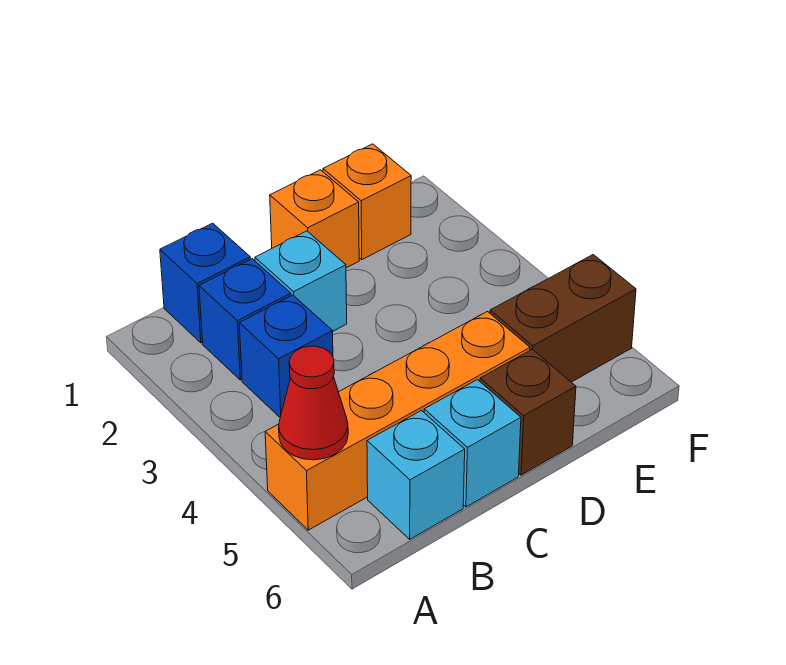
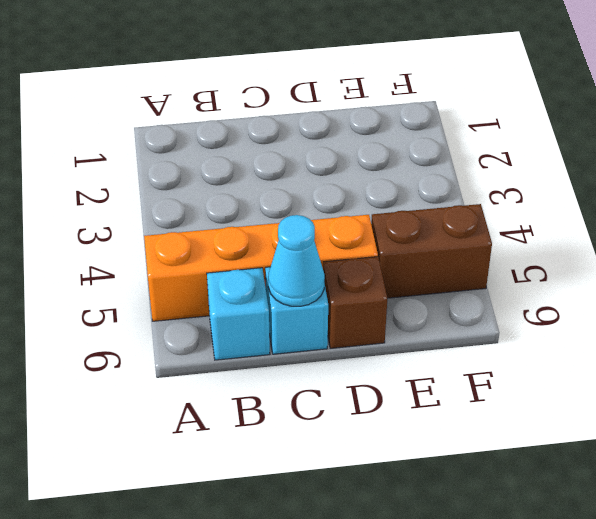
cyan cone C6 level 2 -> none
none -> blue brick B1 level 1
none -> blue brick B2 level 1
none -> blue brick B3 level 1

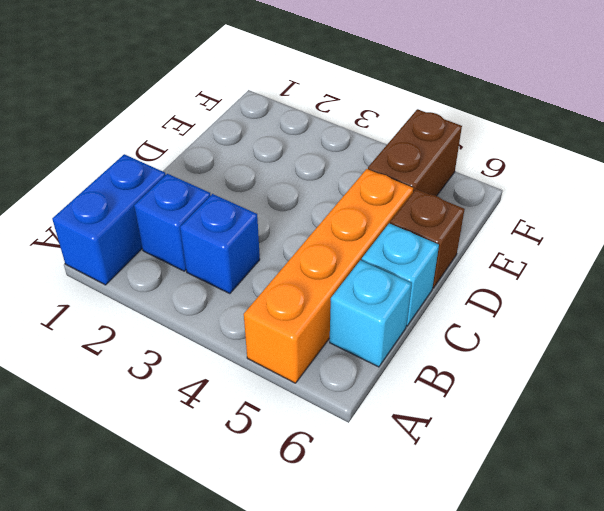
blue brick A1:B1 level 1 -> blue brick B1 level 1
none -> cyan brick C2 level 1
none -> orange brick D1 level 1
none -> orange brick E1 level 1

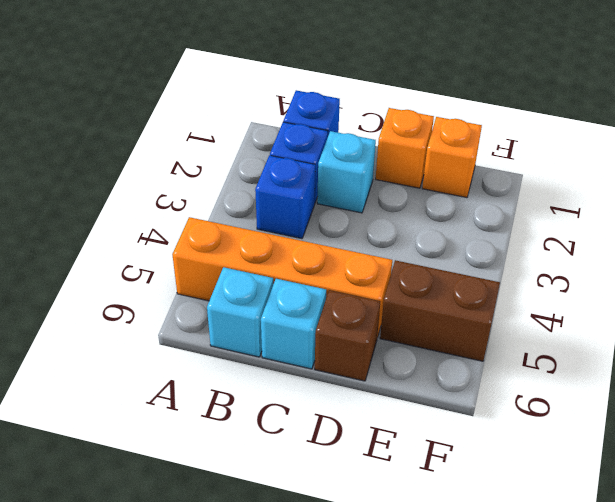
none -> red cone A5 level 2

